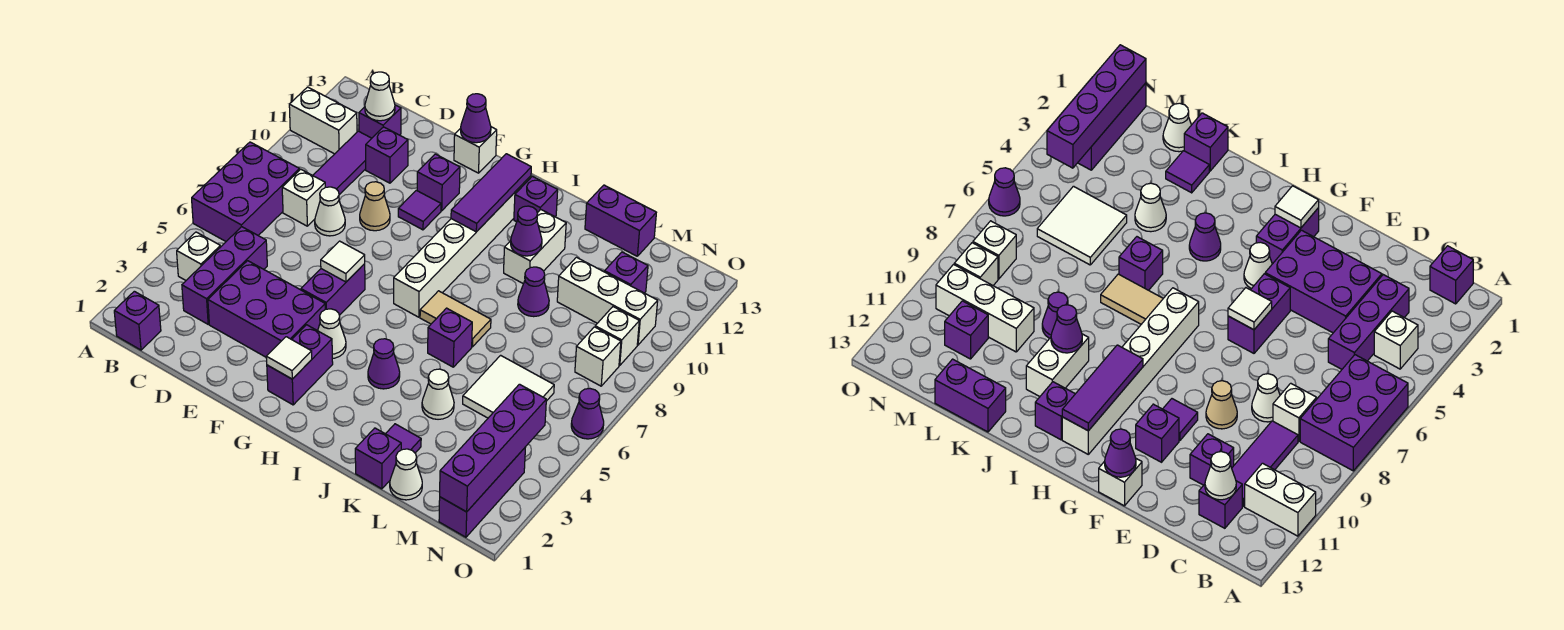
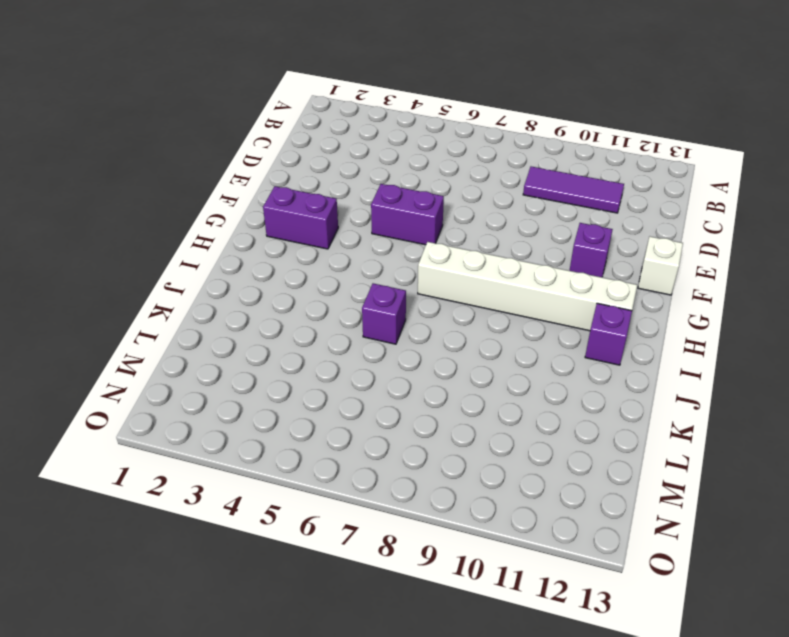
none -> purple brick A6:B8 level 1
none -> white brick A11:B11 level 1
none -> purple brick B1 level 1
none -> white brick B4 level 1

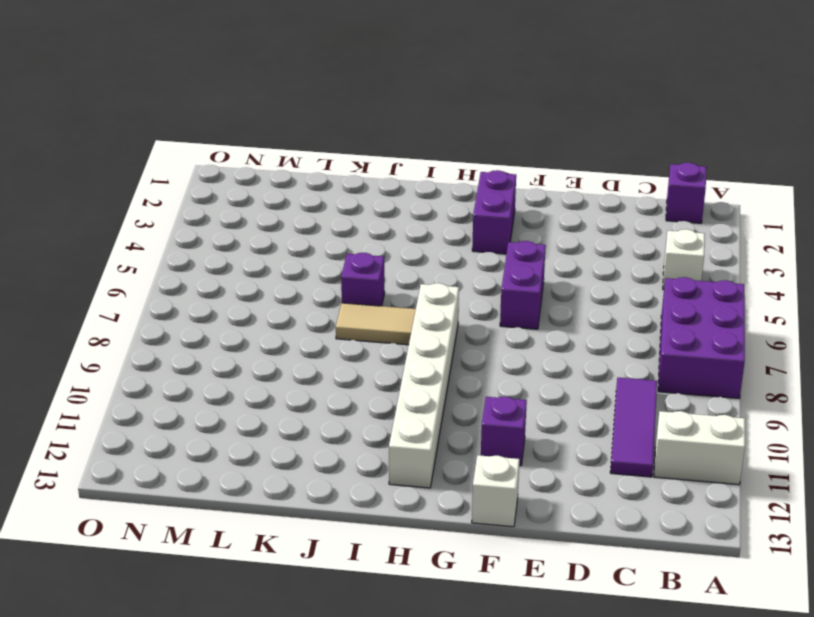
none -> purple brick C3:C5 level 1
none -> white brick C8 level 1
none -> purple brick C12 level 1
none -> purple brick D3:F4 level 1

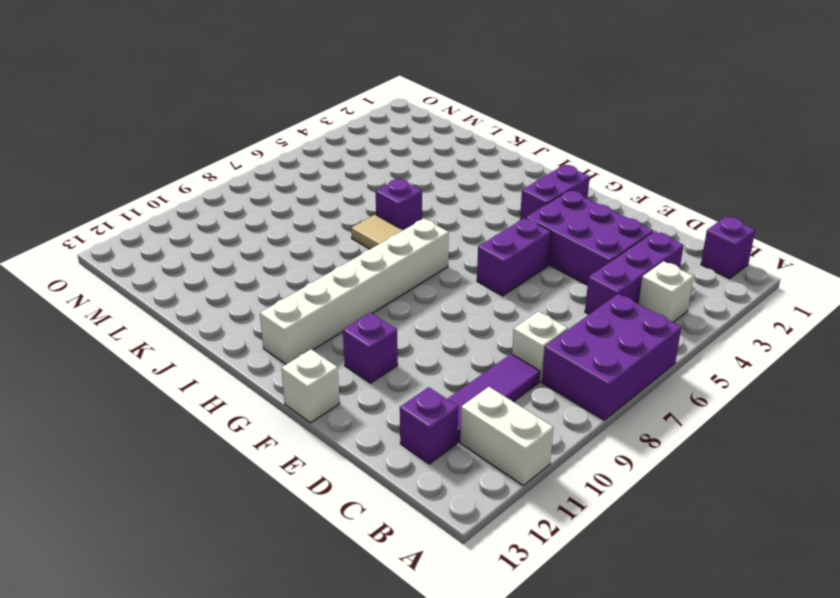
none -> white cone D8 level 1
none -> purple brick D11 level 1
none -> tan cone E9 level 1
none -> purple tile F10 level 1

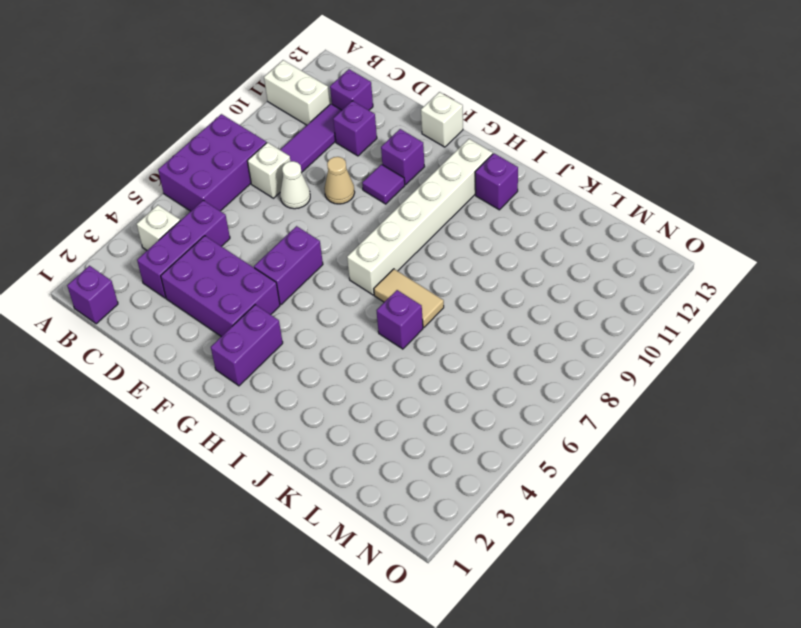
none -> white cone G4 level 1
none -> purple cone I4 level 1
none -> white brick J10:J11 level 1
none -> purple brick K1 level 1

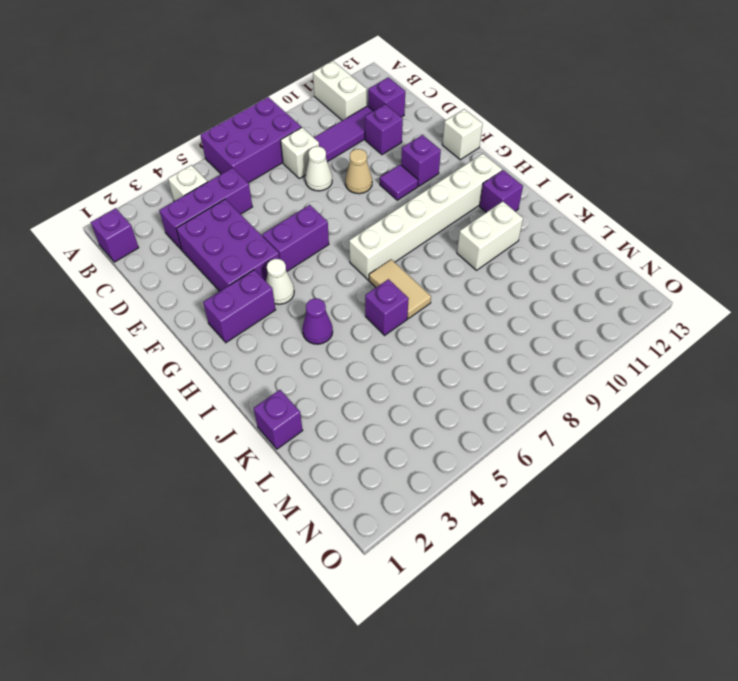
none -> purple tile K2 level 1
none -> white cone K4 level 1
none -> purple cone K9 level 1
none -> purple brick K13:L13 level 1

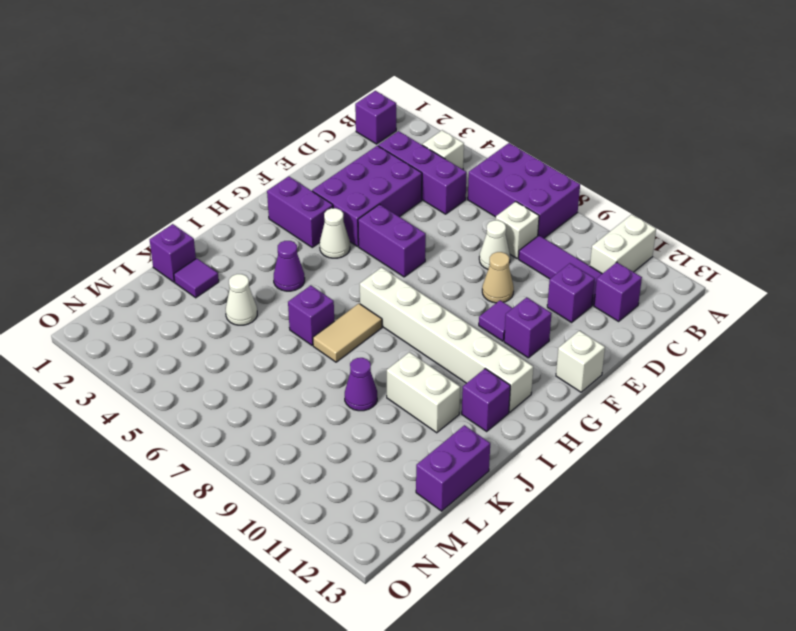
none -> white cone L1 level 1
none -> white tile L5:M6 level 1
none -> white brick L10:N10 level 1
none -> purple brick M11 level 1

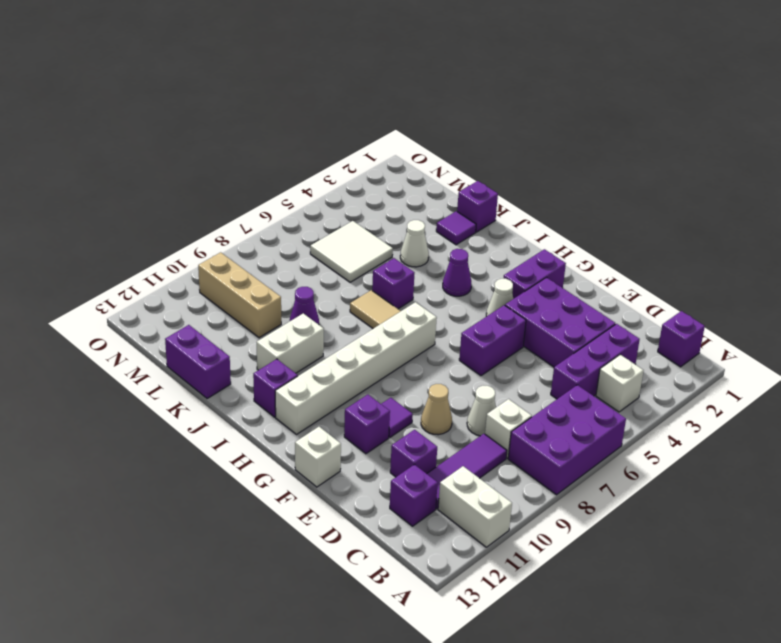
tan brick L10:N10 level 1 -> white brick L10:N10 level 1
none -> white cone L1 level 1
none -> purple brick M11 level 1
none -> purple brick N1:N3 level 1
none -> white brick N8 level 1

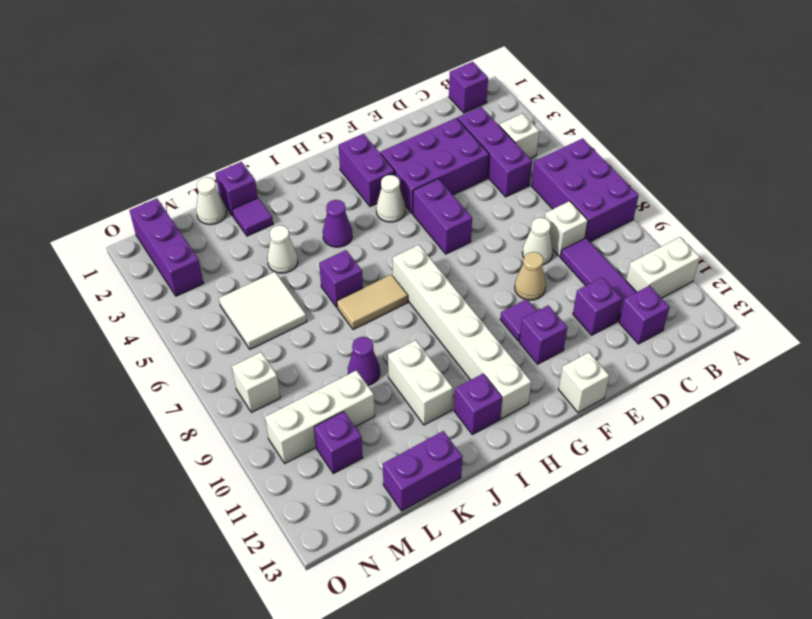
none -> white brick N9 level 1
none -> purple cone O6 level 1
none -> white cone C12 level 2
none -> white tile F6 level 2

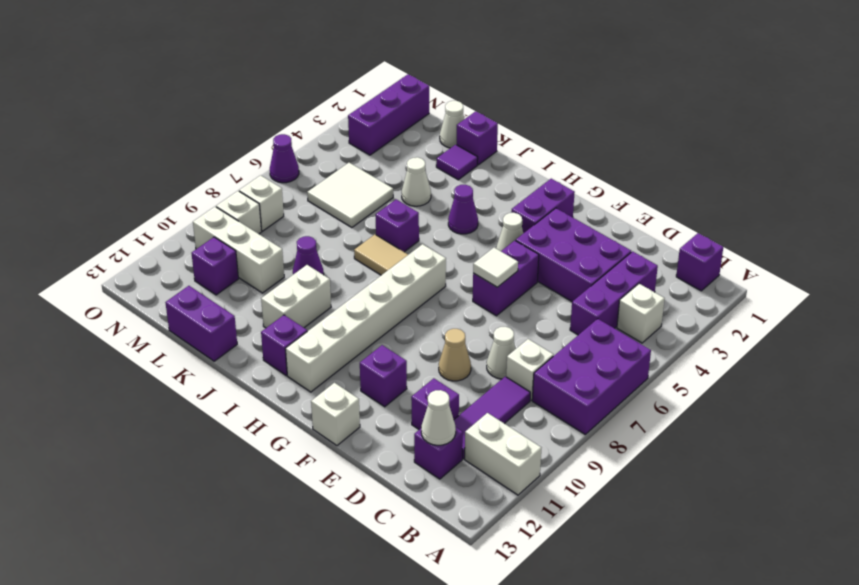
none -> purple tile F10 level 1
none -> purple cone F13 level 2
none -> white tile G2 level 2
none -> purple tile H10:H12 level 2

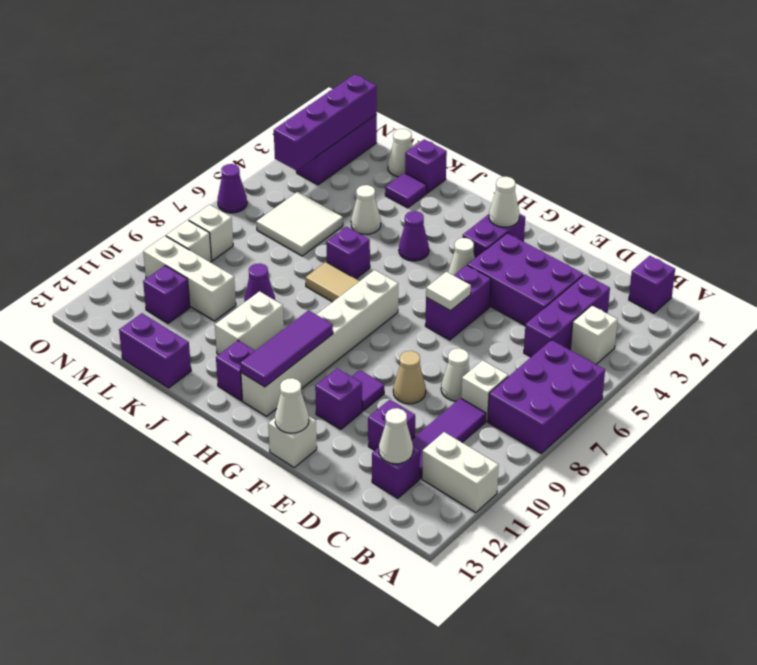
white cone F13 level 2 -> purple cone F13 level 2
white cone G2 level 2 -> white tile G2 level 2
none -> purple cone J10 level 2

